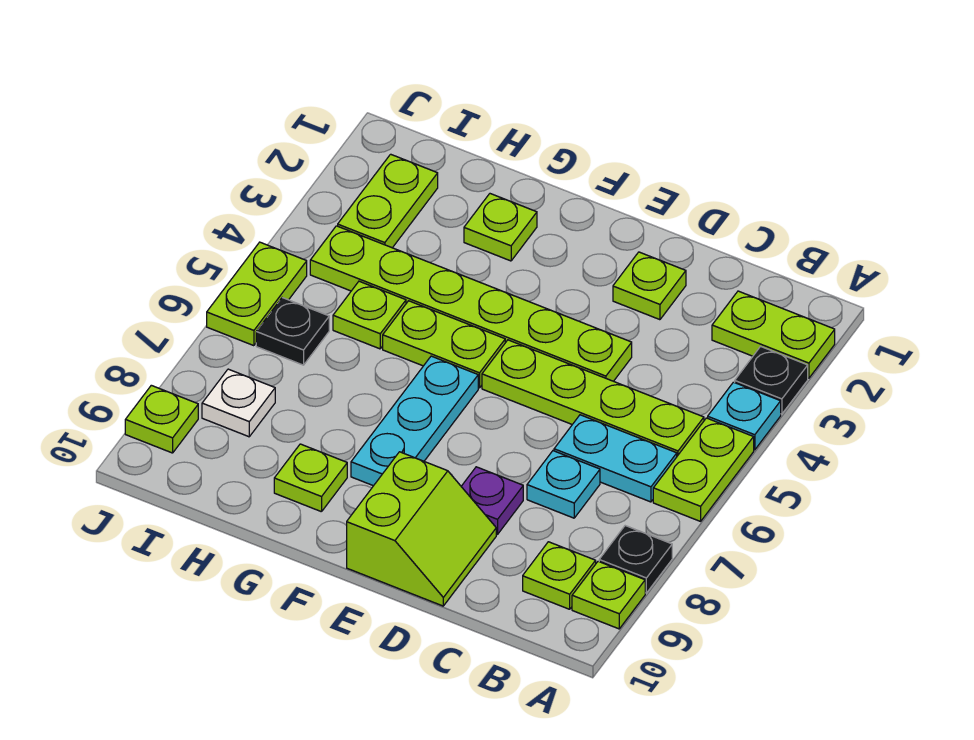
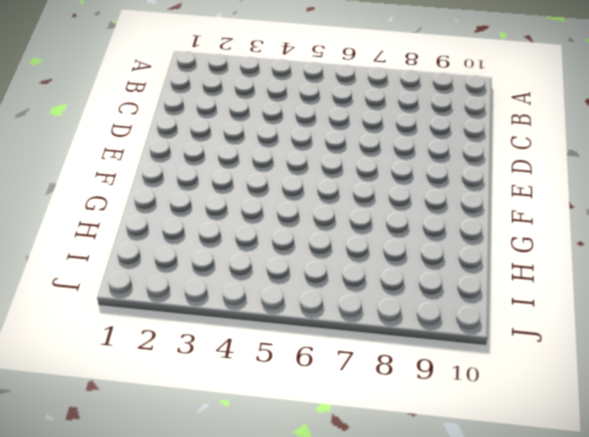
none -> lime plate A2:B2 level 1
none -> black plate A3 level 1
none -> cyan plate A4 level 1

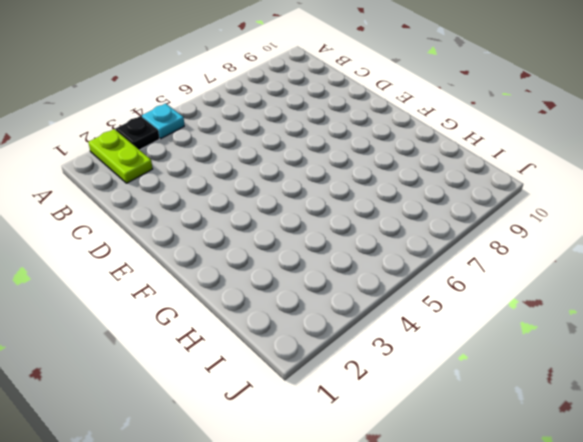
none -> lime plate A5:A6 level 1
none -> black plate A8 level 1
none -> lime plate A9 level 1

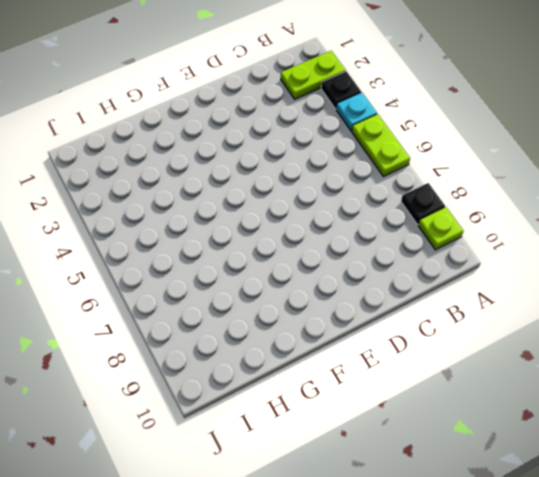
none -> lime plate B5:E5 level 1
none -> cyan plate B6:C6 level 1
none -> lime plate B9 level 1

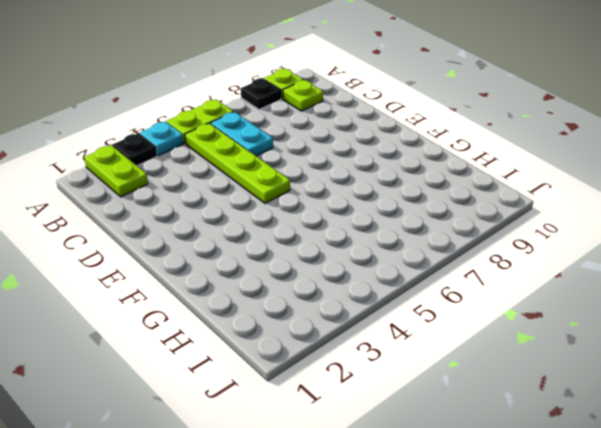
none -> cyan plate C7 level 1
none -> lime plate D2 level 1
none -> lime plate D4:I4 level 1

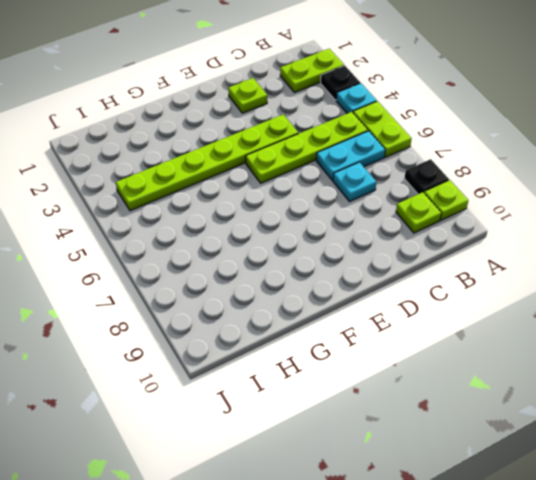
none -> purple plate D8 level 1
none -> lime slope D9:E10 level 1 top E
none -> lime plate F5:G5 level 1

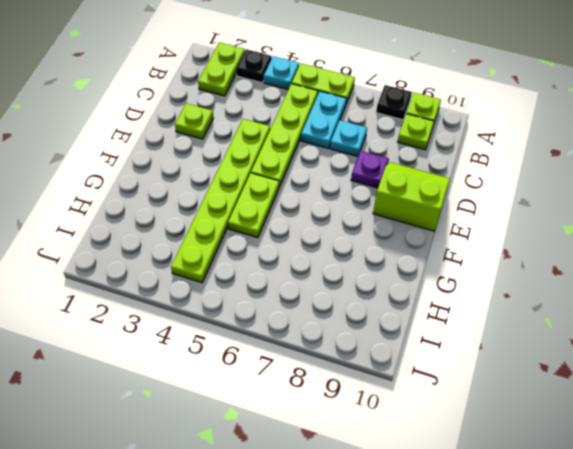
none -> cyan plate F6:F8 level 1
none -> lime plate G2 level 1
none -> lime plate G9 level 1

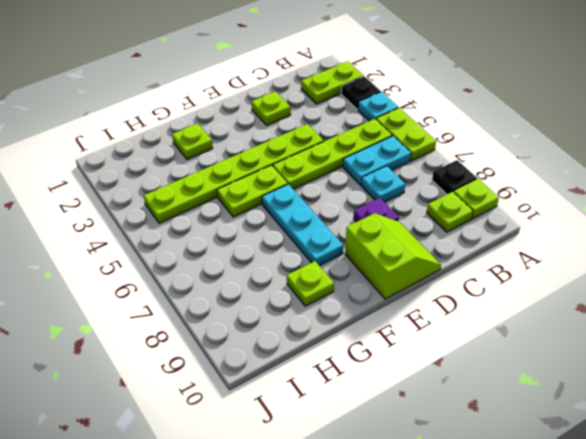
none -> lime plate H5 level 1
none -> lime plate I2:I3 level 1
none -> black plate I6 level 1

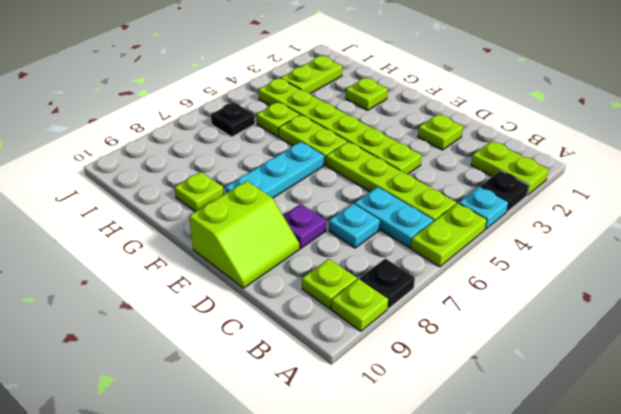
none -> white plate I8 level 1
none -> lime plate J5:J6 level 1
none -> lime plate J9 level 1

